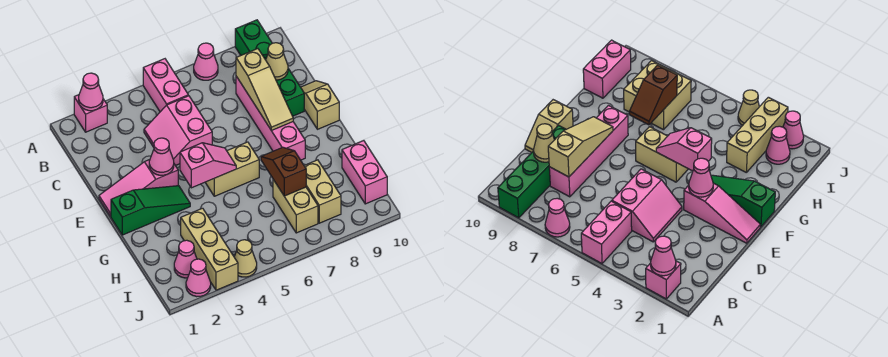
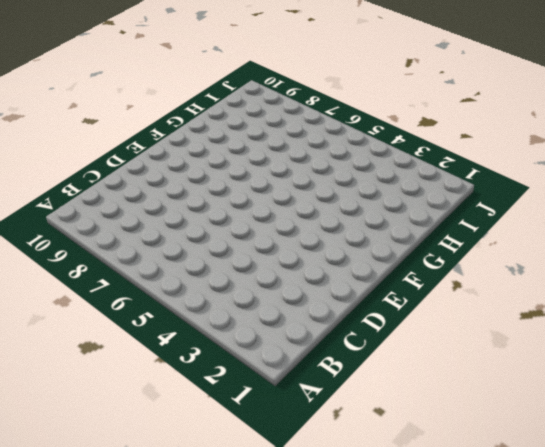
none -> pink brick A2 level 1
none -> pink brick A5:B5 level 1
none -> pink cone A7 level 1

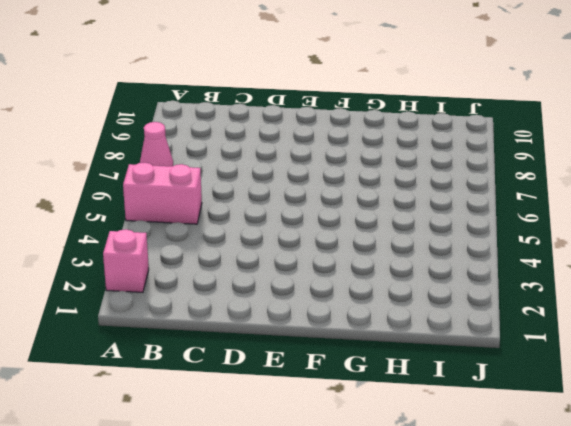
none -> green brick A9:D9 level 1
none -> pink slope C4:D5 level 1 top 5
none -> pink brick C8:F8 level 1

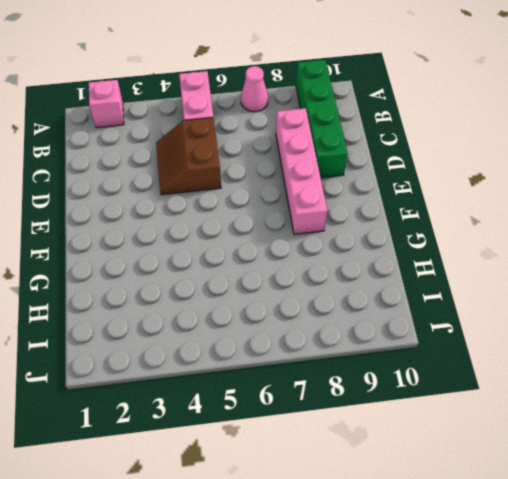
brown slope C4:D5 level 1 top 5 -> pink slope C4:D5 level 1 top 5
none -> tan slope D10:E10 level 1 top E
none -> pink slope E1:E3 level 1 top 3
none -> green slope F1:F3 level 1 top 1

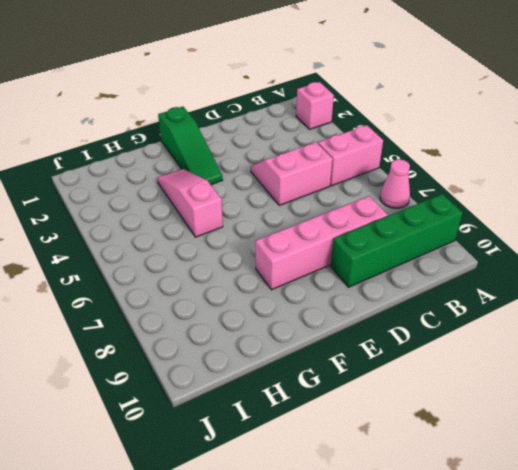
pink slope G3:G5 level 1 top 5 -> pink slope E1:E3 level 1 top 3
none -> tan slope D10:E10 level 1 top E
none -> tan brick F5:F6 level 1
none -> tan brick H3:J3 level 1

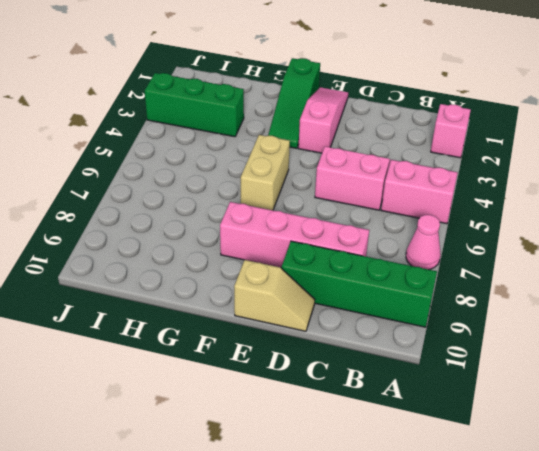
green brick H3:J3 level 1 -> tan brick H3:J3 level 1
none -> tan brick H7:I7 level 1
none -> tan brick H8:I8 level 1
none -> pink brick H10:I10 level 1

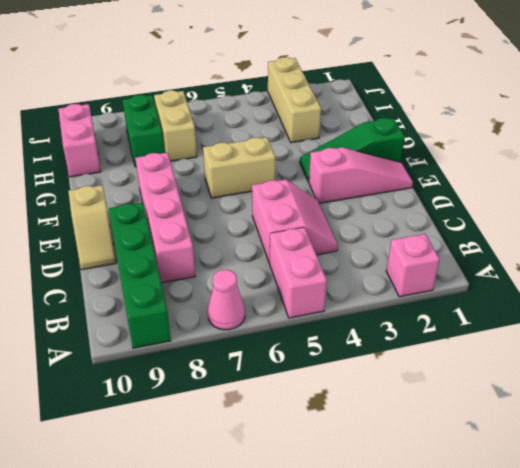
green brick H8:I8 level 1 -> tan brick H8:I8 level 1
none -> pink cone I2 level 1
none -> pink cone J2 level 1
none -> tan cone J4 level 1

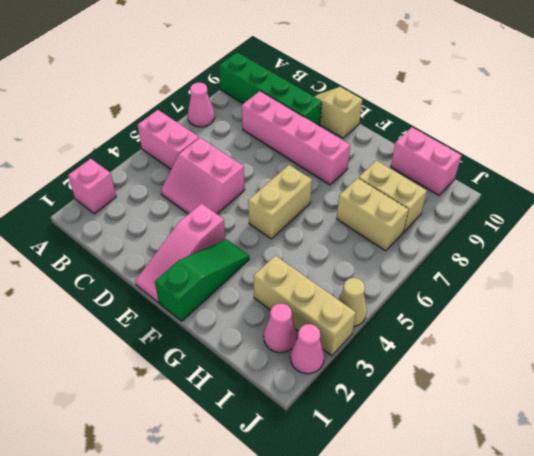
none -> pink cone A2 level 2
none -> tan slope C8:E8 level 2 top C
none -> tan cone C9 level 2

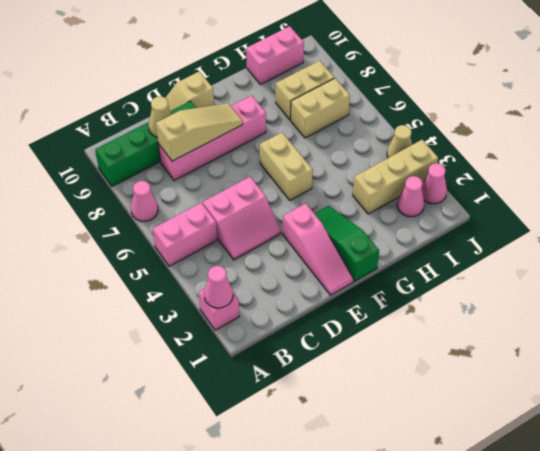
none -> pink cone E3 level 2
none -> pink slope F4:F5 level 2 top 4
none -> brown slope G7:H7 level 2 top H

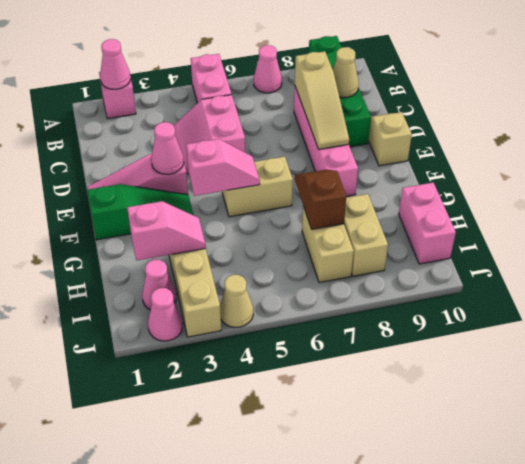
pink slope H2:H3 level 2 top 2 -> none

